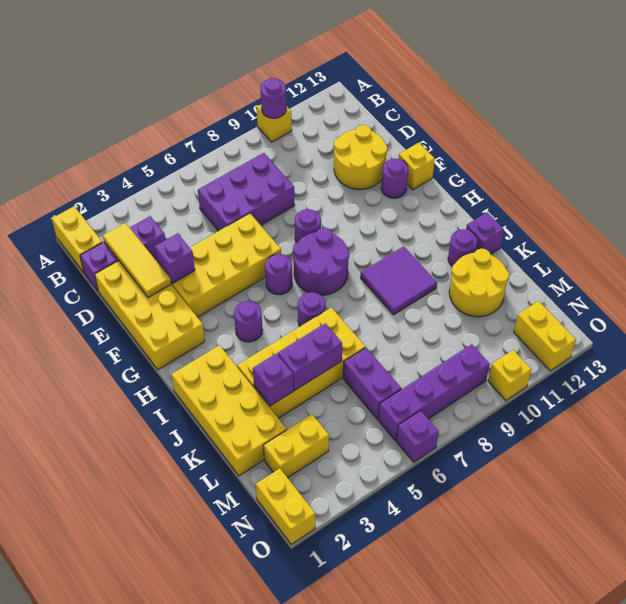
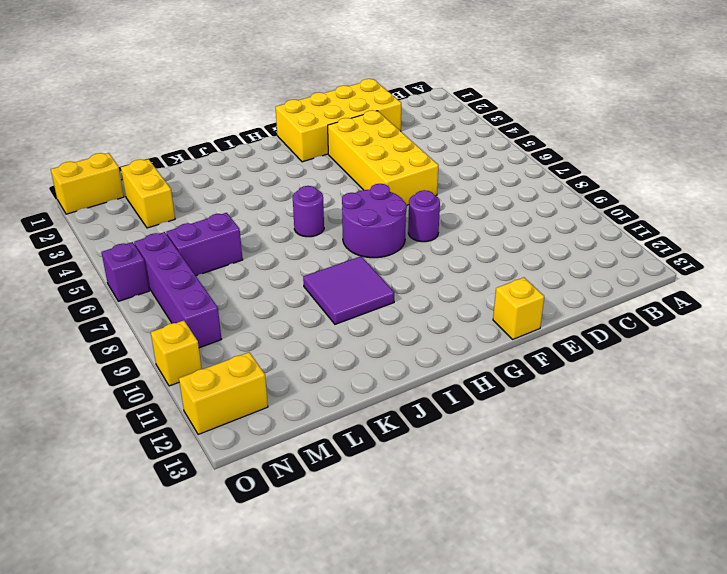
none -> yellow brick A1:B1 level 1
none -> yellow brick A10 level 1
none -> purple brick C1:C3 level 1
none -> purple brick C6:D8 level 1

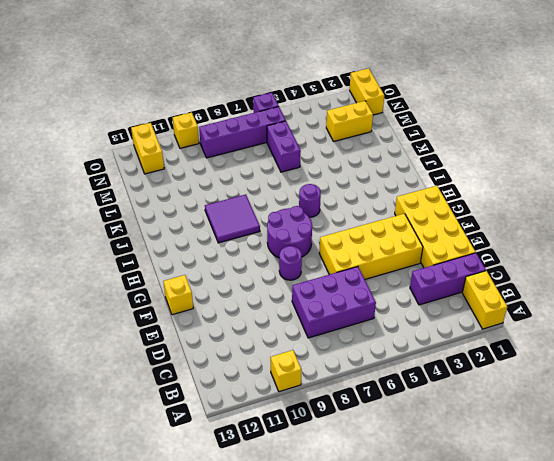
none -> yellow round brick D11:E12 level 1
none -> purple round brick F12 level 1
none -> purple round brick G6 level 1
none -> purple round brick H4 level 1

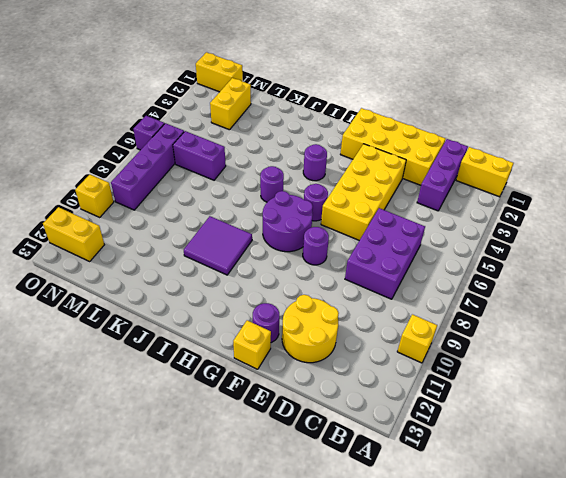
none -> yellow brick I1:L2 level 1
none -> yellow brick J3:K6 level 1
none -> purple round brick J12 level 1
none -> purple brick J13 level 1

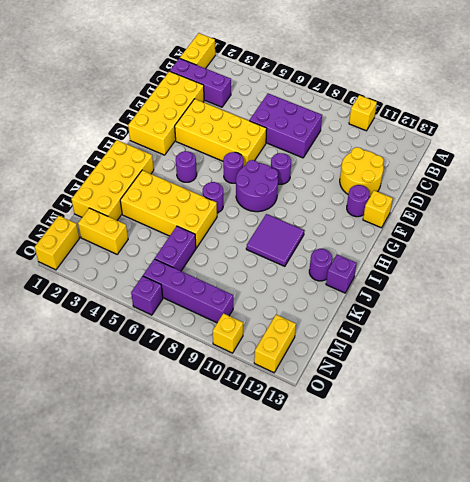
none -> yellow round brick K11:L12 level 1
none -> purple round brick A10 level 2
none -> yellow tile C2:E2 level 2
none -> purple brick E3 level 2

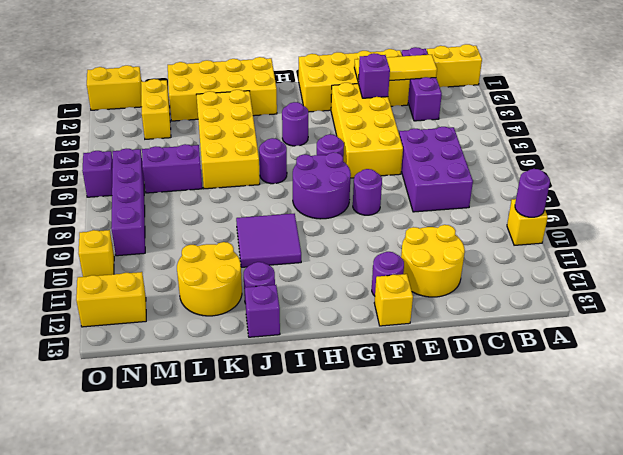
none -> purple brick K3 level 2
none -> purple brick K4:K5 level 2

